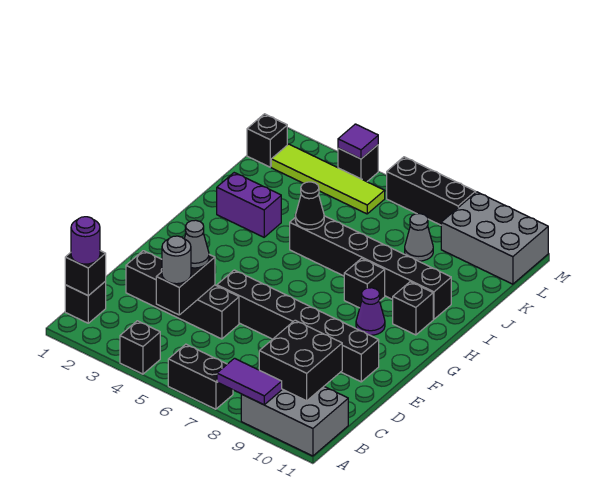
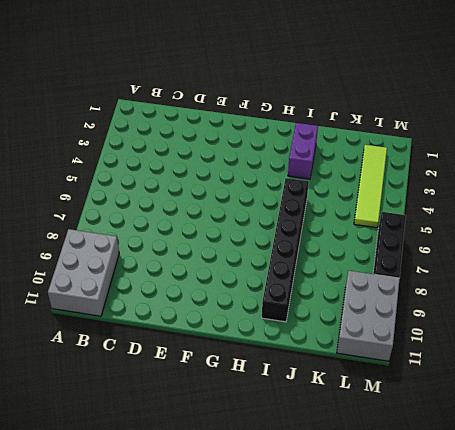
none -> black brick A4 level 1
none -> black brick A6:A7 level 1
none -> black brick B1 level 1

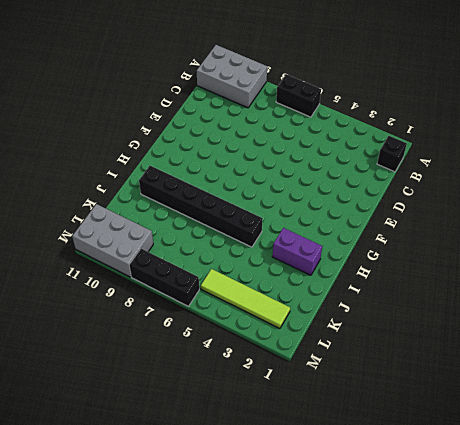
none -> black brick A4 level 1
none -> black brick D2:D5 level 1
none -> black brick E5:E10 level 1

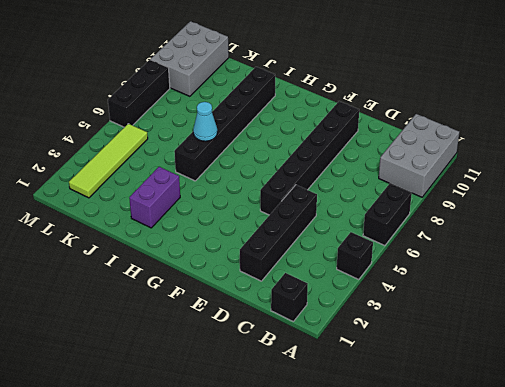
cyan cone I6 level 2 -> none
none -> purple cone G9 level 1
none -> black brick H8 level 1
none -> black brick H10 level 1

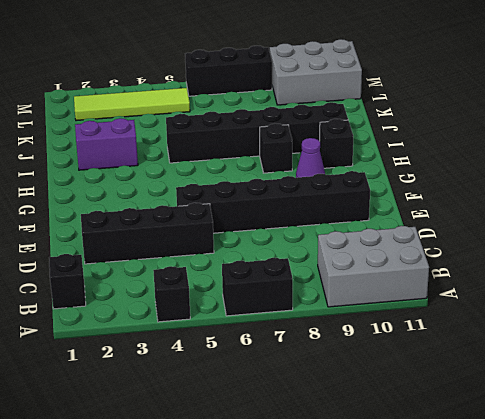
none -> grey cone K8 level 1
none -> black brick L1 level 1
none -> black brick M4 level 1

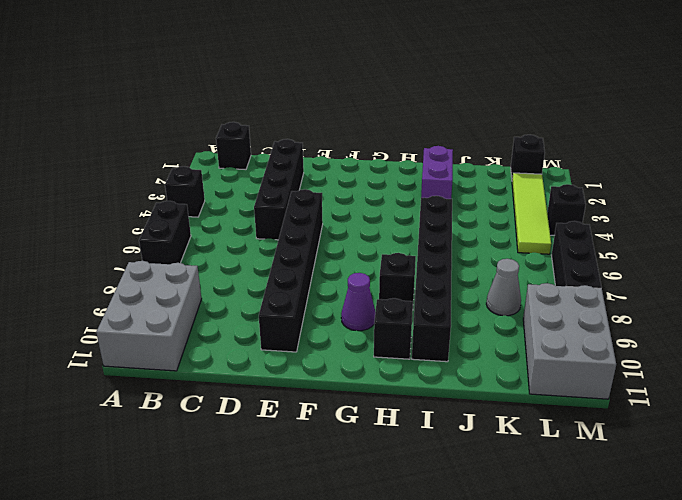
none -> purple tile A8:A9 level 2
none -> black brick B1 level 2
none -> black brick B9:C10 level 2

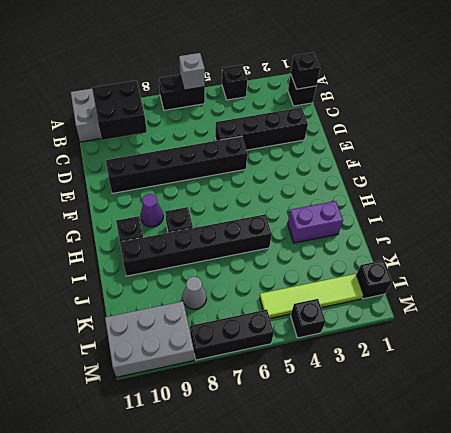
grey brick A6 level 2 -> none
none -> purple tile A8:A9 level 2
none -> black brick C4:D4 level 2
none -> black cone I5 level 2

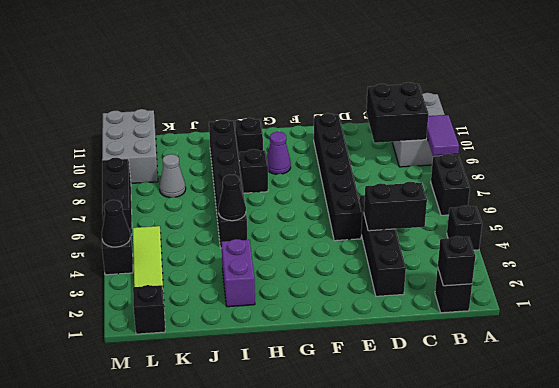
black cone M4 level 2 -> purple tile M4 level 2
none -> purple round brick B1 level 3
none -> grey round brick C4 level 3
none -> grey cone D4 level 3

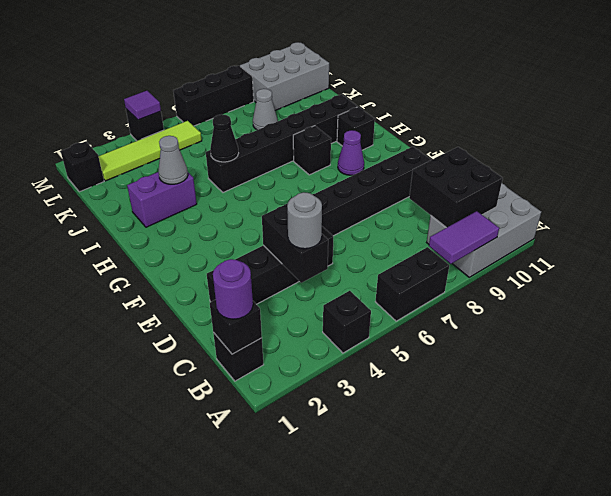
grey cone I3 level 2 -> grey cone D4 level 3

